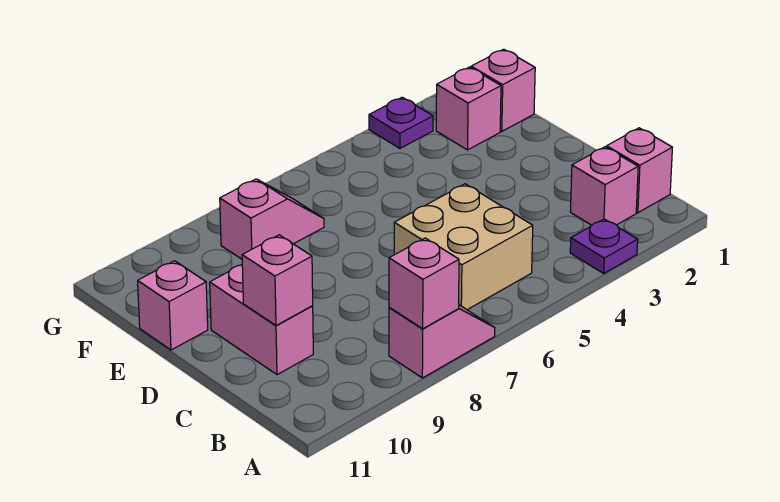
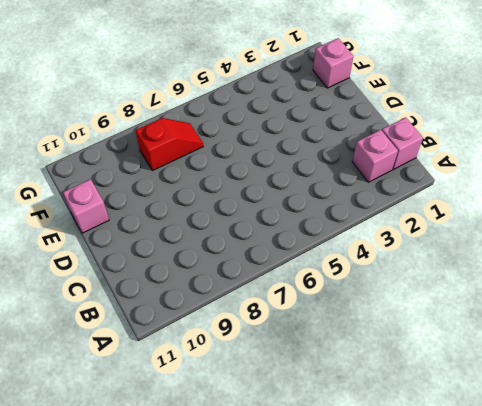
red slope F7:F8 level 1 top 8 -> pink slope F7:F8 level 1 top 8
none -> purple plate A3 level 1
none -> pink slope A7:A8 level 1 top 8
none -> tan brick B5:C6 level 1

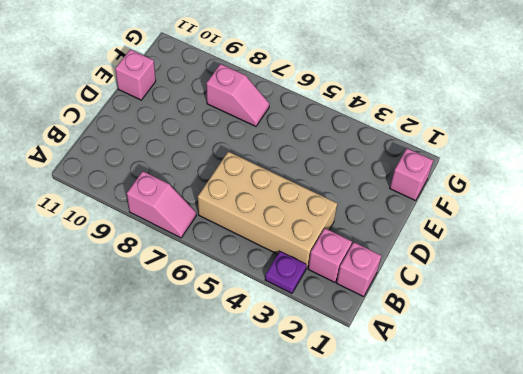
tan brick B3:C6 level 1 -> tan brick B5:C6 level 1
none -> pink brick C10:D10 level 1
none -> pink brick F2 level 1
none -> purple plate G3 level 1

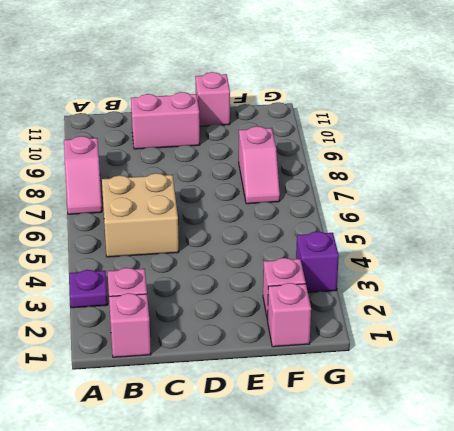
purple brick G3 level 1 -> purple plate G3 level 1
none -> pink brick A8 level 2
none -> pink brick C10 level 2

